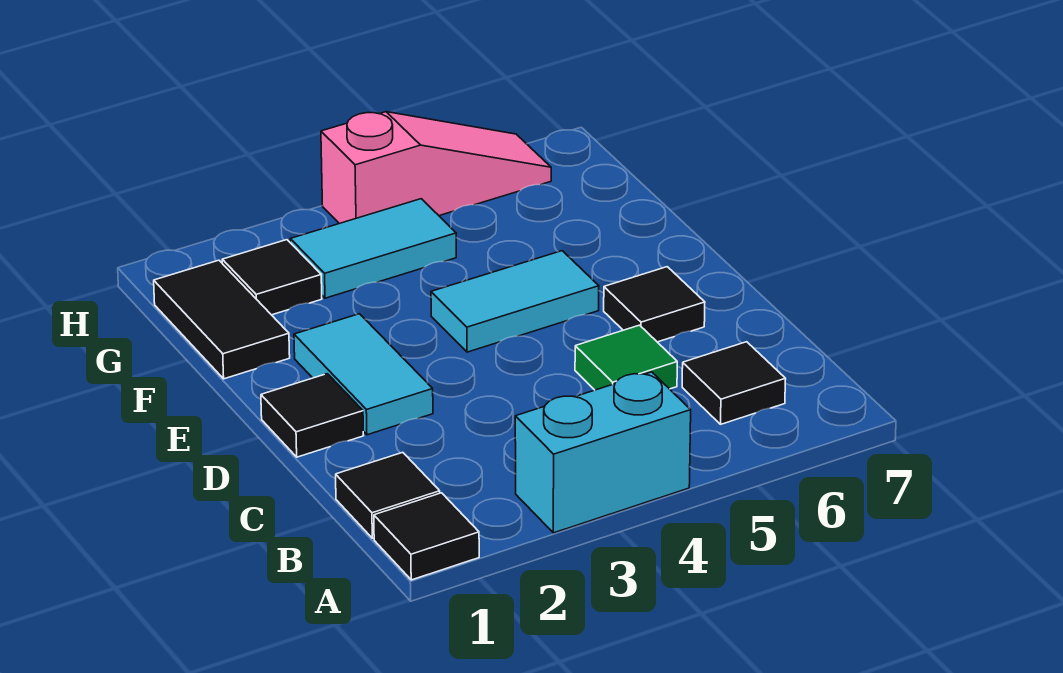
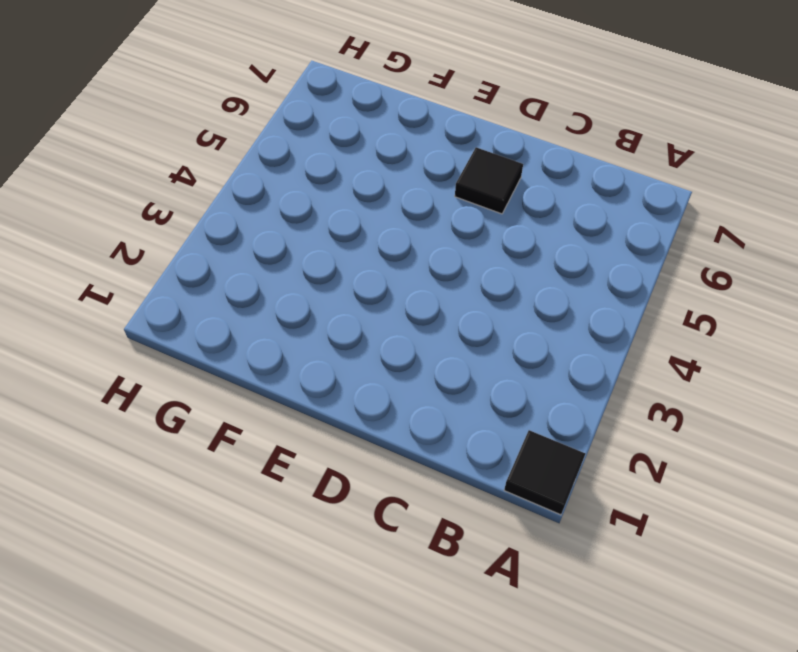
none -> cyan brick A3:A4 level 1
none -> black tile B1 level 1
none -> black tile B6 level 1

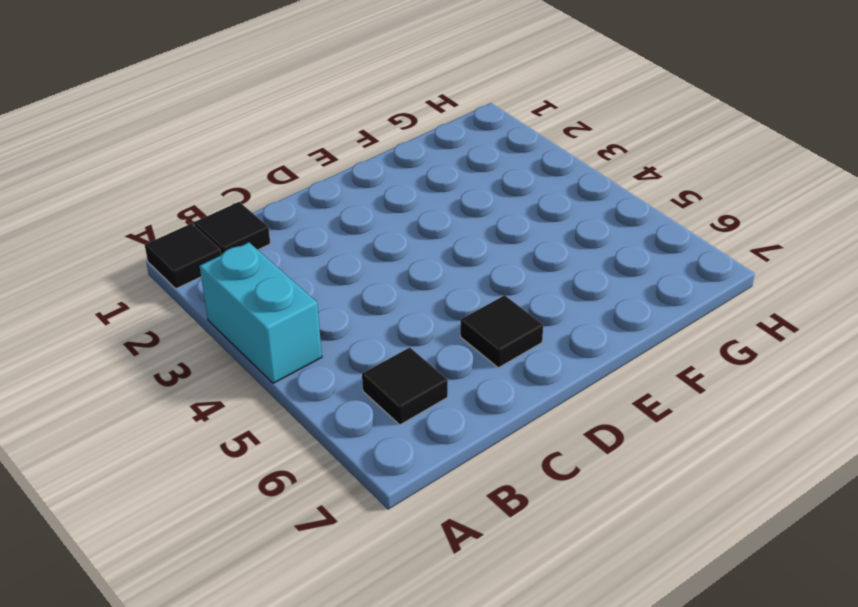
none -> green tile C5 level 1
none -> black tile D1 level 1
none -> cyan tile D2:E2 level 1

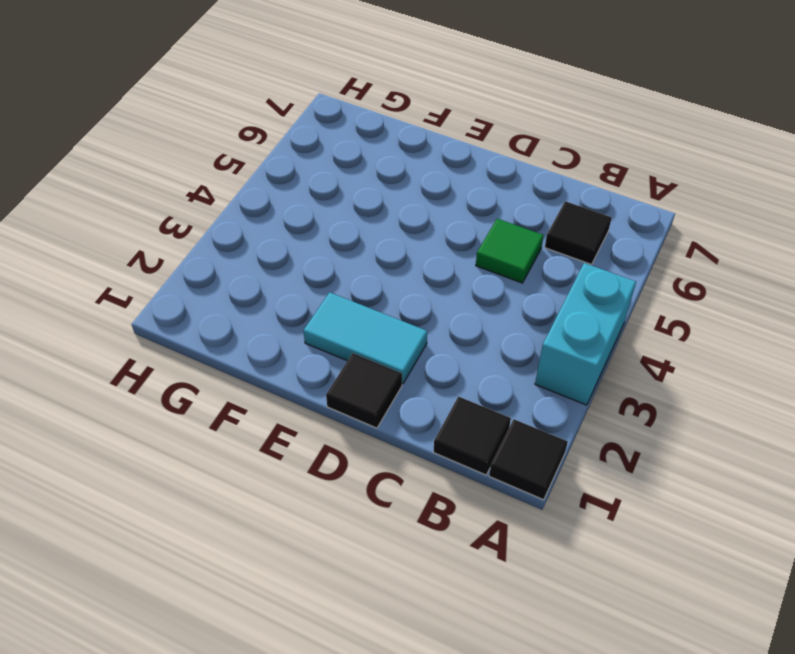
none -> black tile D6 level 1
none -> cyan tile E4:E5 level 1
none -> black tile F1:G1 level 1

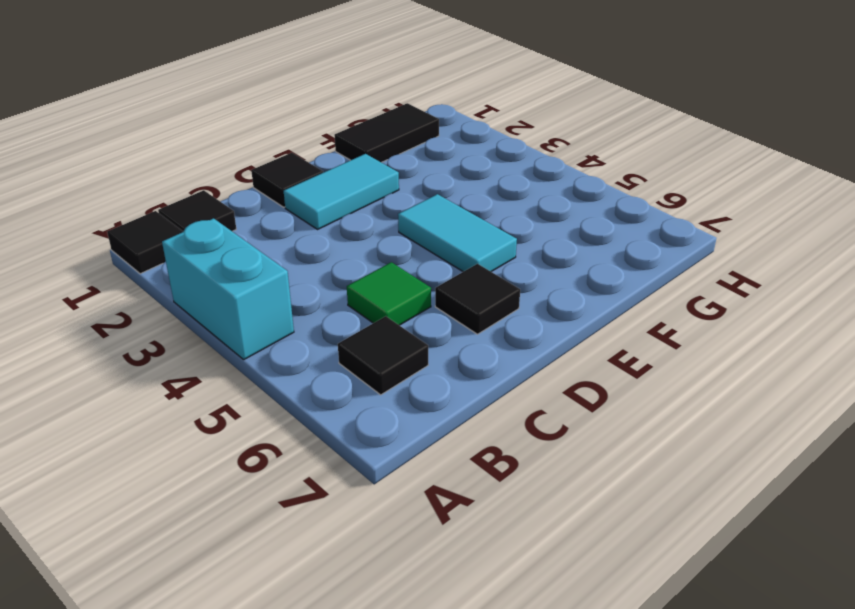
none -> black tile G2 level 1
none -> cyan tile G3:G4 level 1
none -> pink slope H4:H6 level 1 top 4

